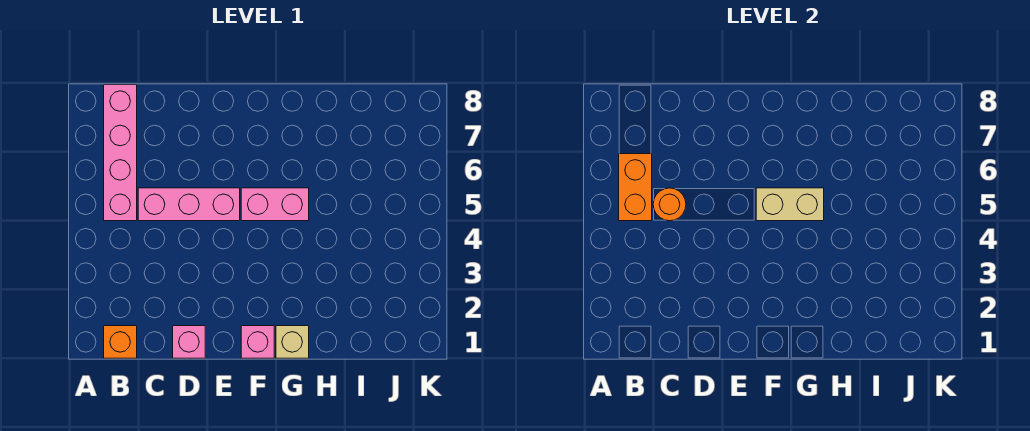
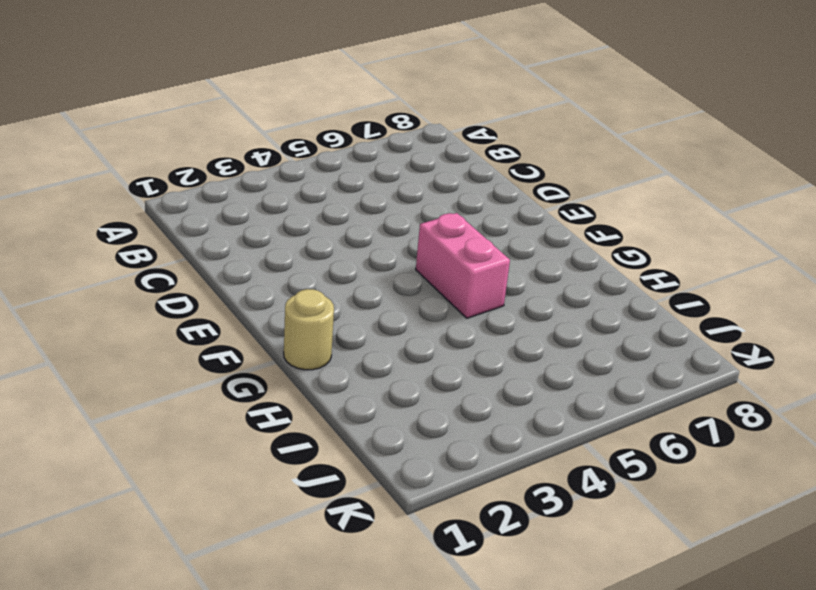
tan round brick G1 level 1 -> tan brick G1 level 1
none -> orange brick B1 level 1
none -> pink brick B5:B8 level 1

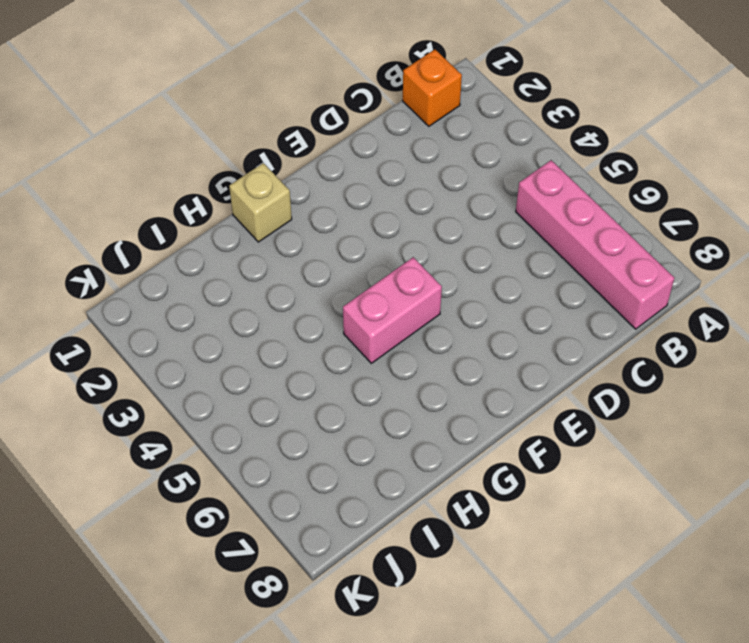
none -> pink brick C5:E5 level 1
none -> pink brick D1 level 1

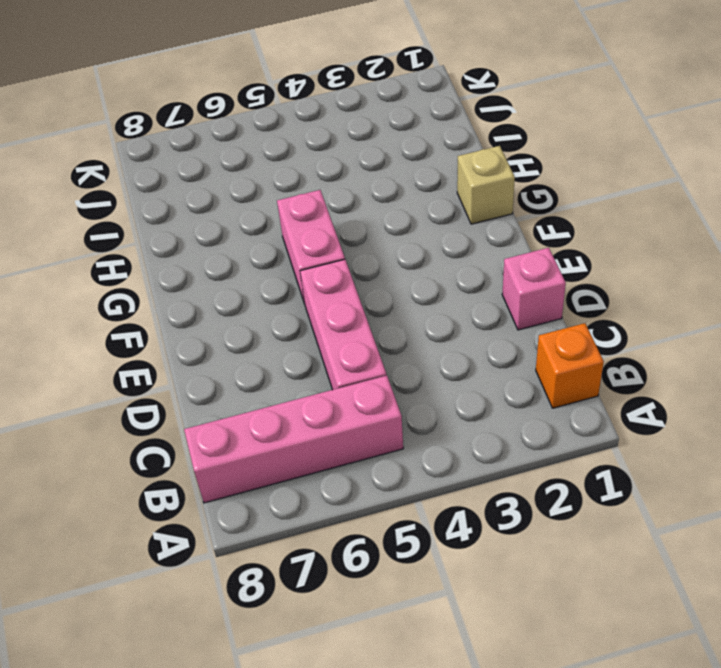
none -> pink brick F1 level 1
none -> orange brick B5:B6 level 2

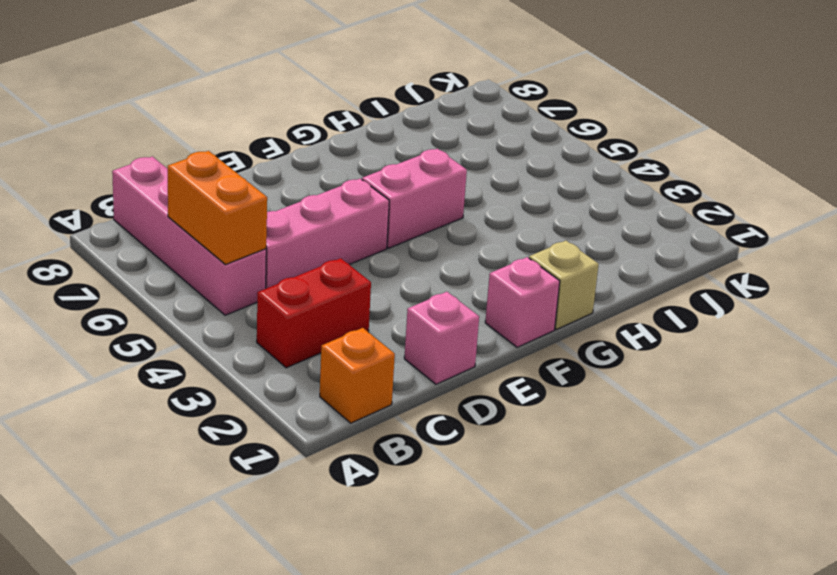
red brick B3:C3 level 1 -> none
none -> orange round brick C5 level 2
none -> tan brick F5:G5 level 2

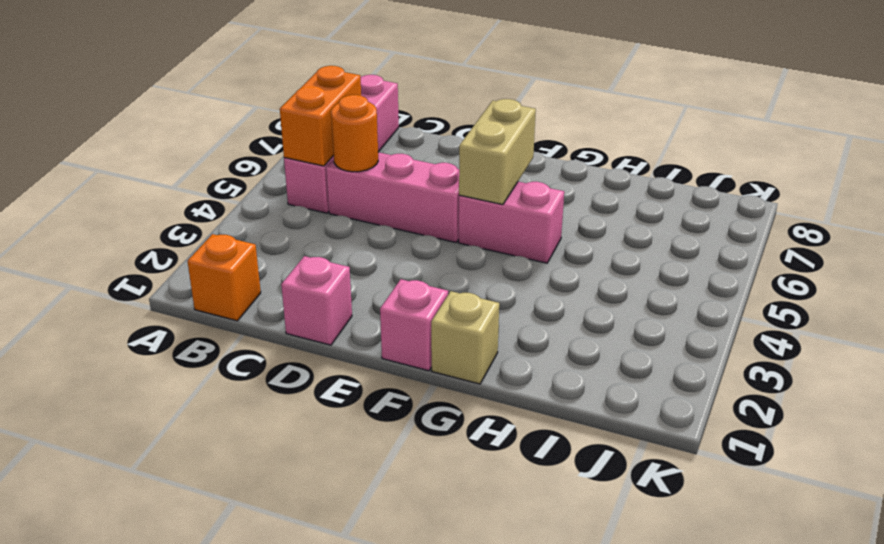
tan brick F5:F6 level 2 -> tan brick F5:G5 level 2

